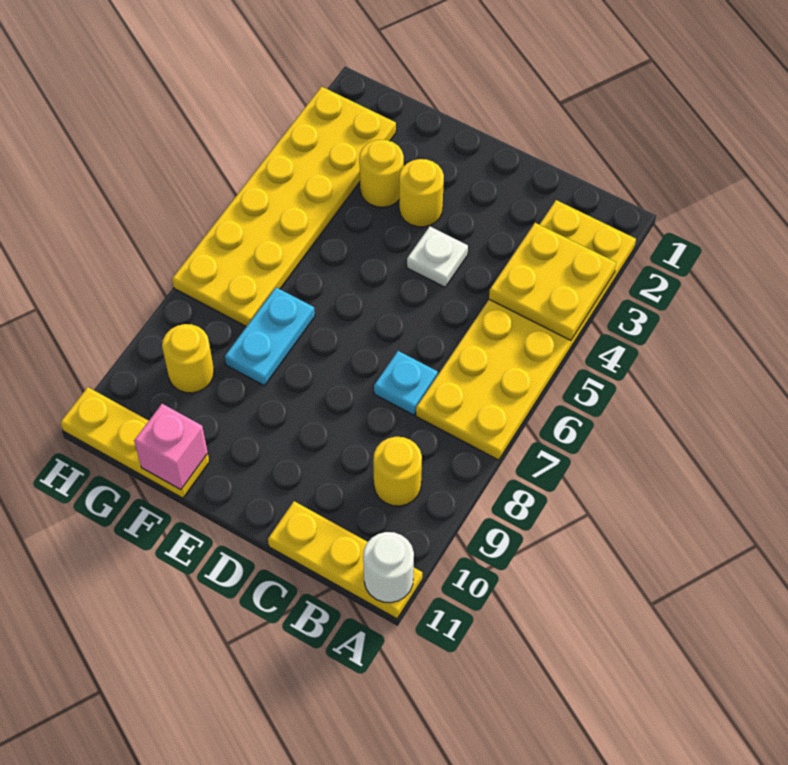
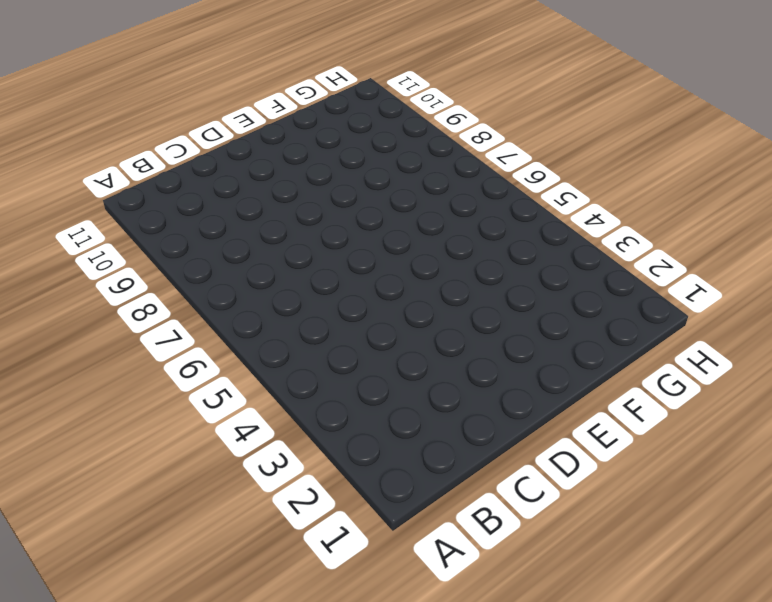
none -> yellow plate A2:B7 level 1
none -> yellow plate A11:C11 level 1
none -> yellow round brick B9 level 1

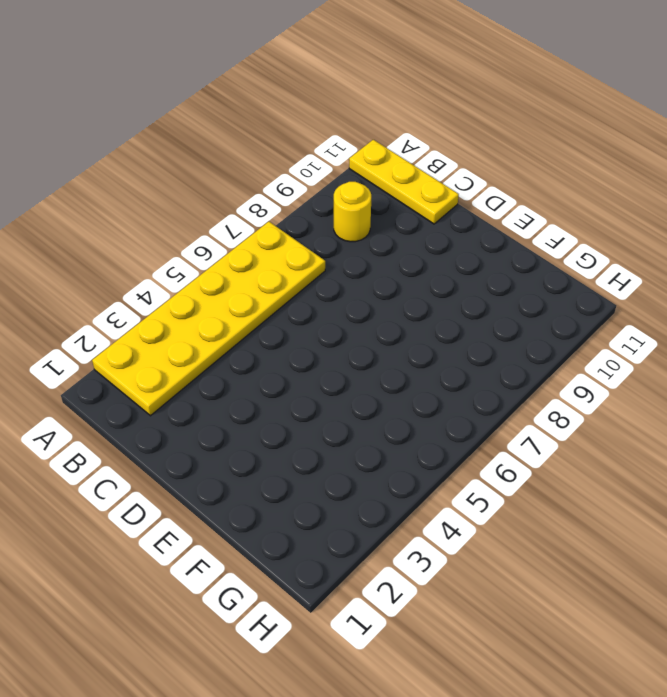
none -> cyan plate C7 level 1
none -> white plate D4 level 1
none -> yellow round brick E3 level 1

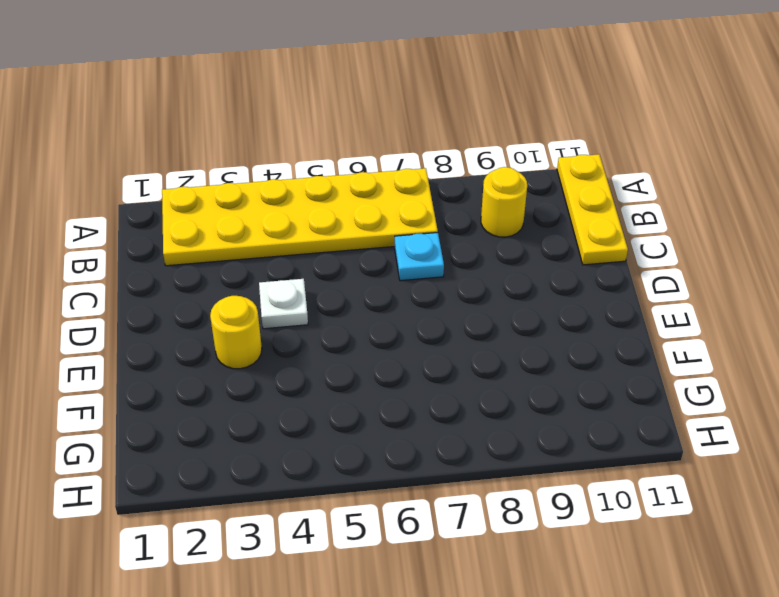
none -> yellow round brick F3 level 1
none -> cyan plate F7:F8 level 1
none -> yellow plate F11:H11 level 1

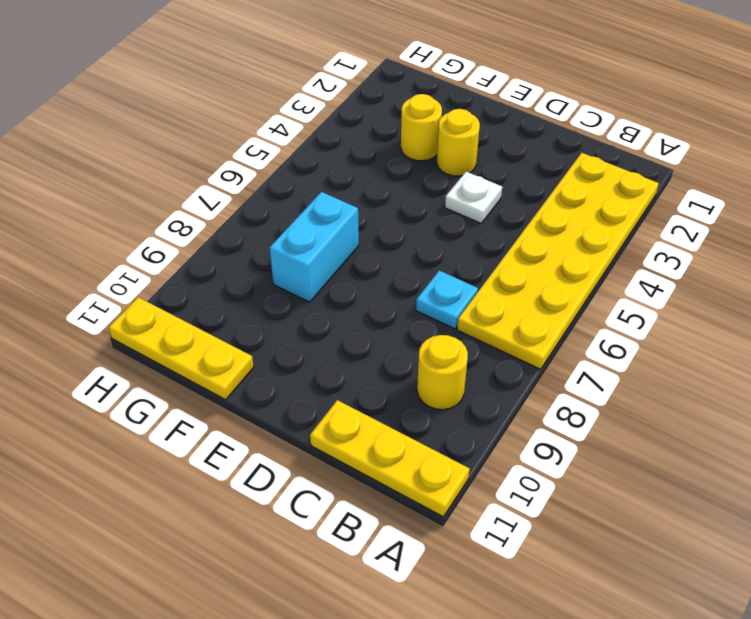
cyan brick F7:F8 level 1 -> cyan plate F7:F8 level 1
none -> yellow plate G2:H7 level 1
none -> yellow round brick G9 level 1
none -> yellow plate A3:B4 level 2

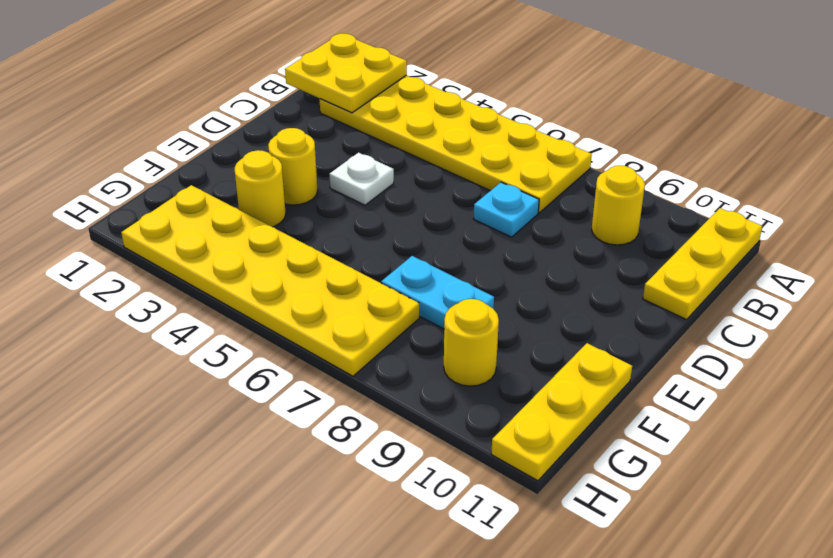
yellow plate A1:B2 level 2 -> yellow plate A3:B4 level 2
none -> white round brick A11 level 2
none -> pink brick F11 level 2

